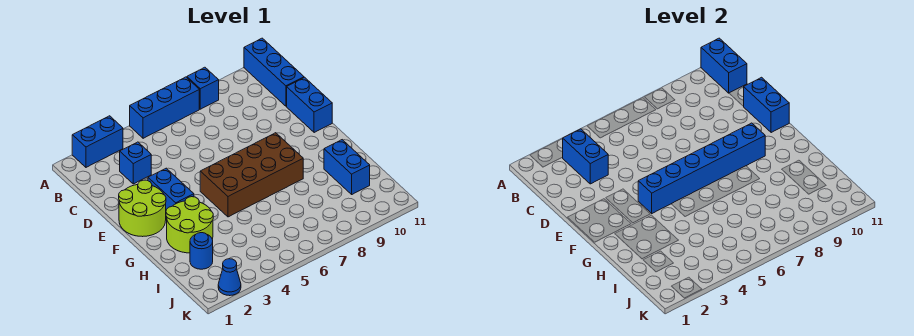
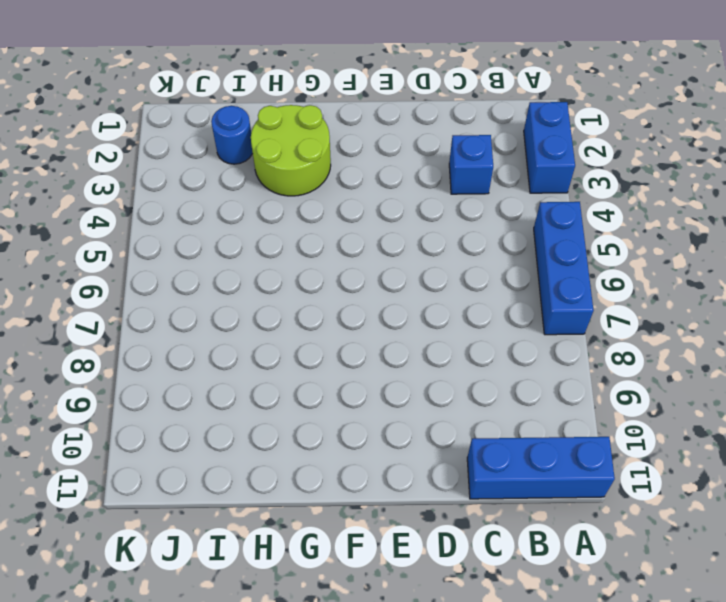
none -> blue brick A8 level 1
none -> blue brick D11:E11 level 1
none -> lime round brick E1:F2 level 1

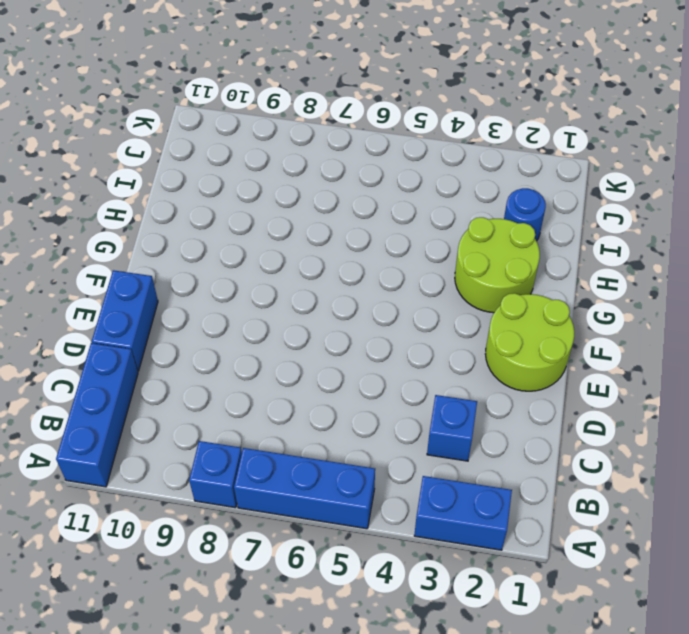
none -> blue brick E3:F3 level 1
none -> brown brick F5:G8 level 1
none -> blue brick H10:I10 level 1

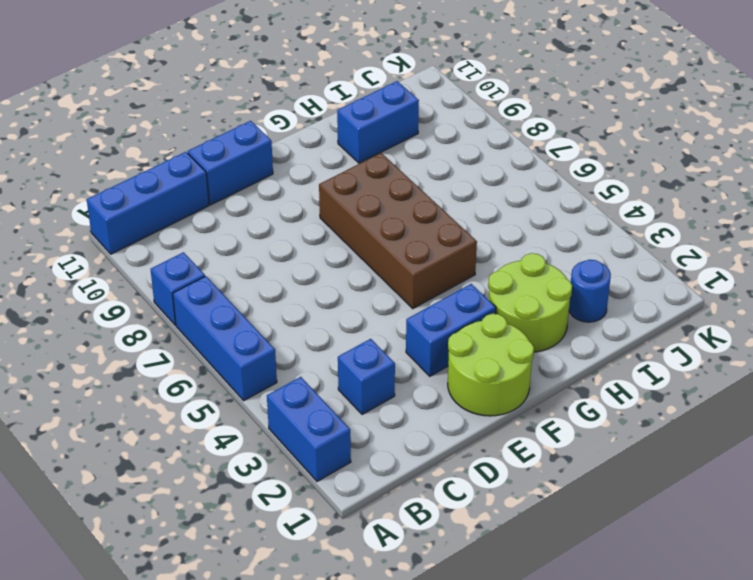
none -> blue cone K2 level 1
none -> blue brick A11:B11 level 2
none -> blue brick B3:C3 level 2

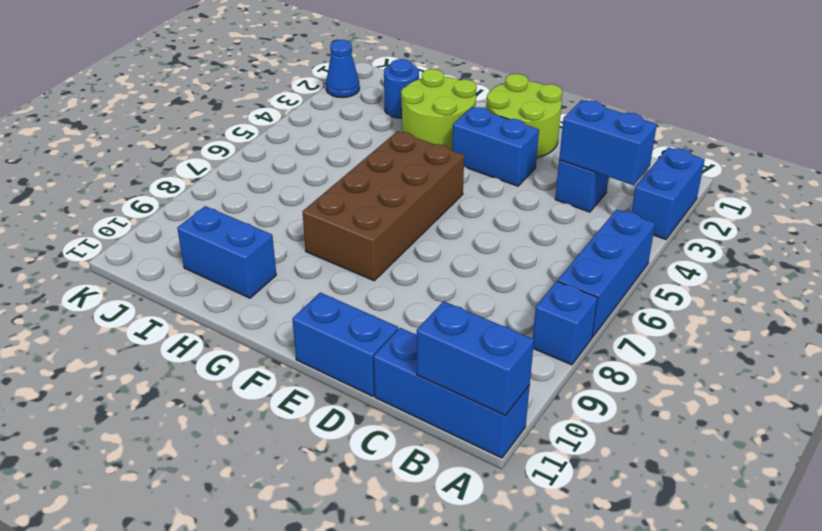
none -> blue brick D11:E11 level 2
none -> blue brick F4:F9 level 2

